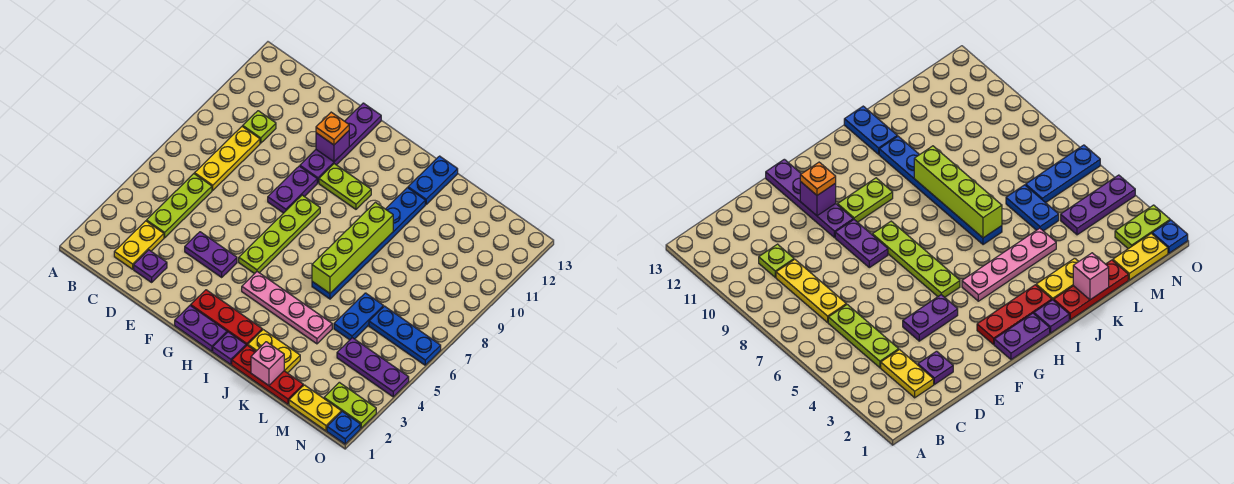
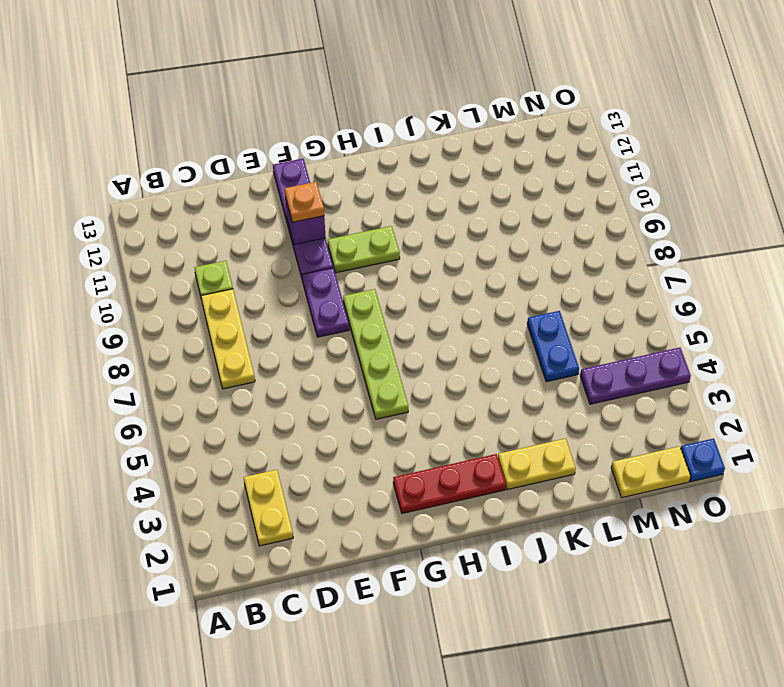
none -> lime plate C4:C6 level 1
none -> purple plate D2 level 1
none -> purple plate E4:F4 level 1

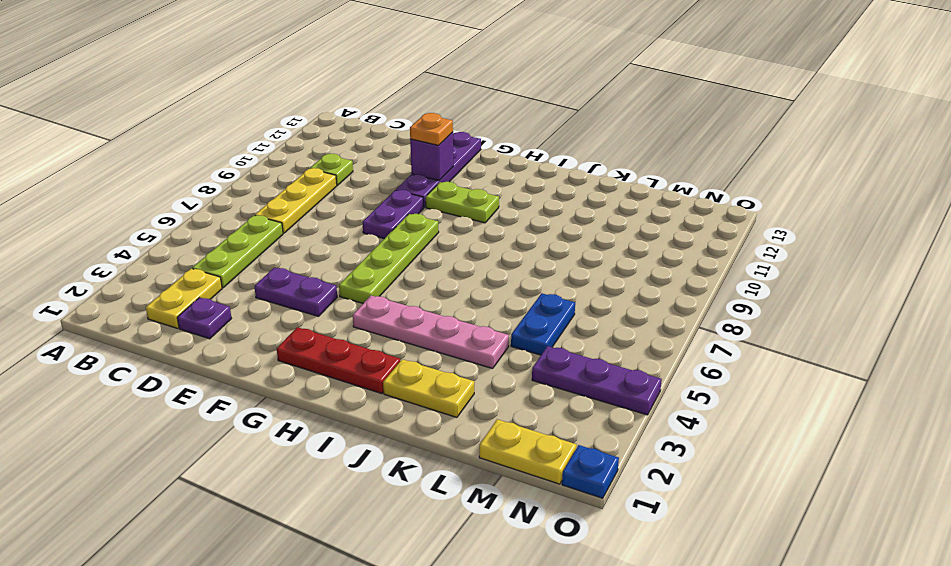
none -> purple plate G1:H1 level 1
none -> purple plate I1 level 1
none -> red plate J1:L1 level 1

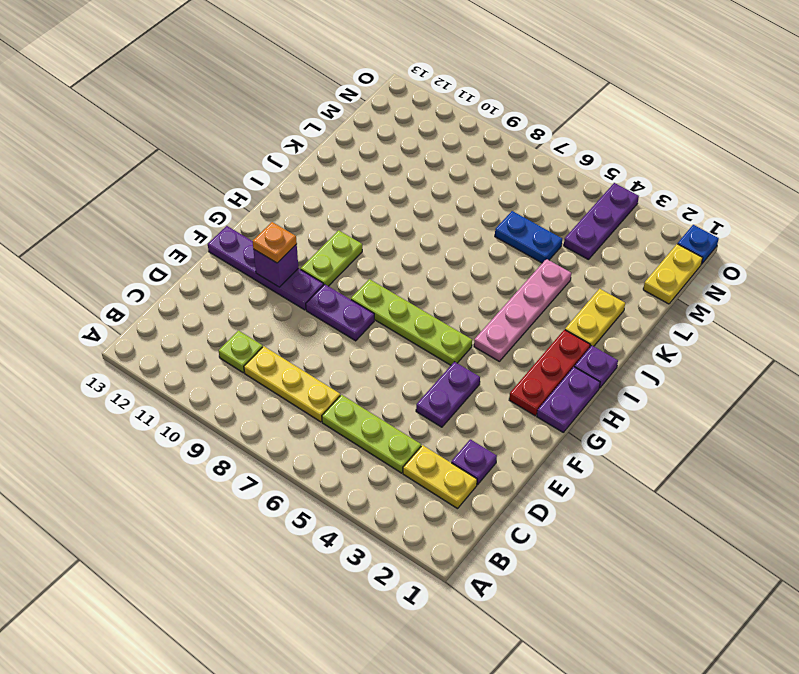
none -> red plate J1:L1 level 1
none -> blue plate J6:J11 level 1
none -> blue plate J12:J13 level 1

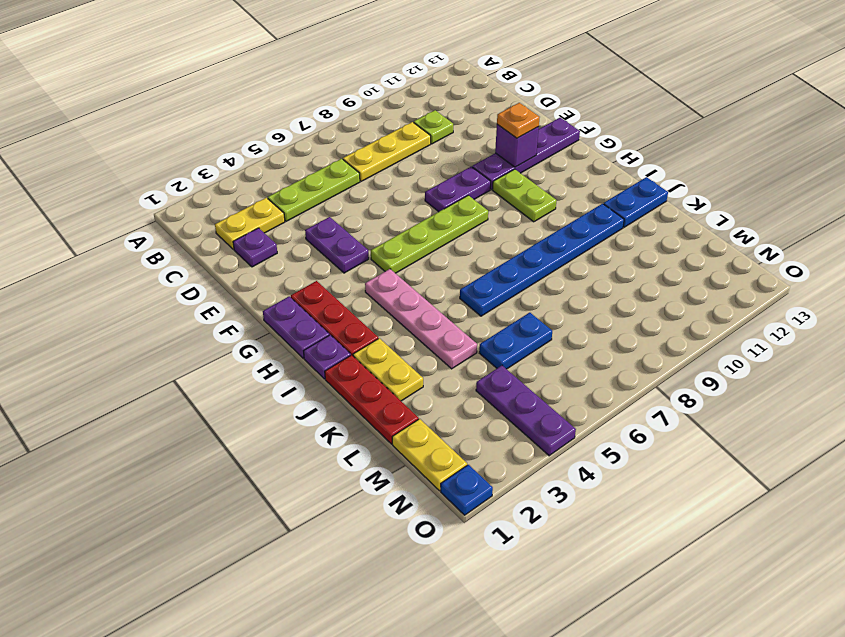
none -> blue plate M6:O6 level 1
none -> lime plate N2:O2 level 1
none -> lime brick J6:J9 level 2

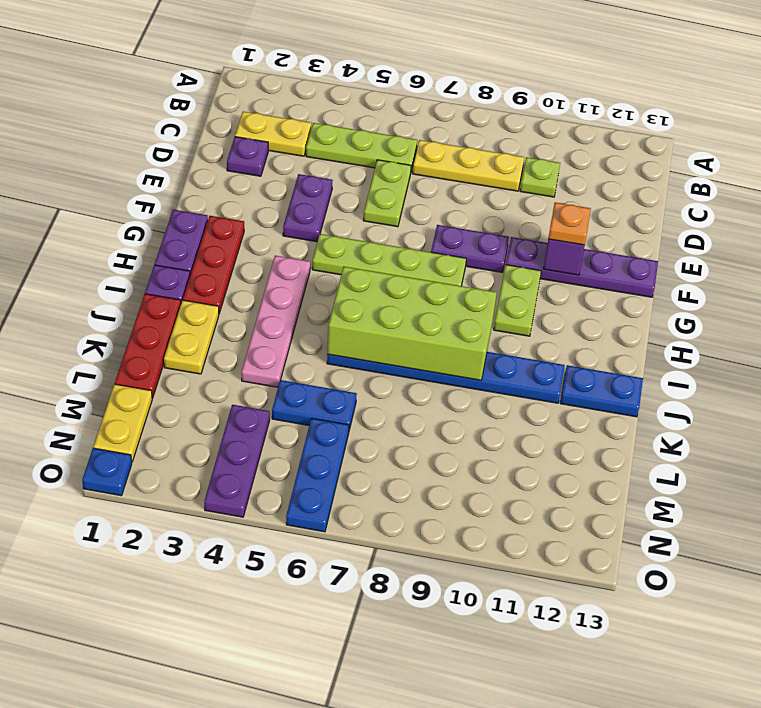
lime plate D6:E6 level 1 -> lime plate N2:O2 level 1
lime brick I6:J9 level 2 -> lime brick J6:J9 level 2
none -> pink brick K1 level 2

